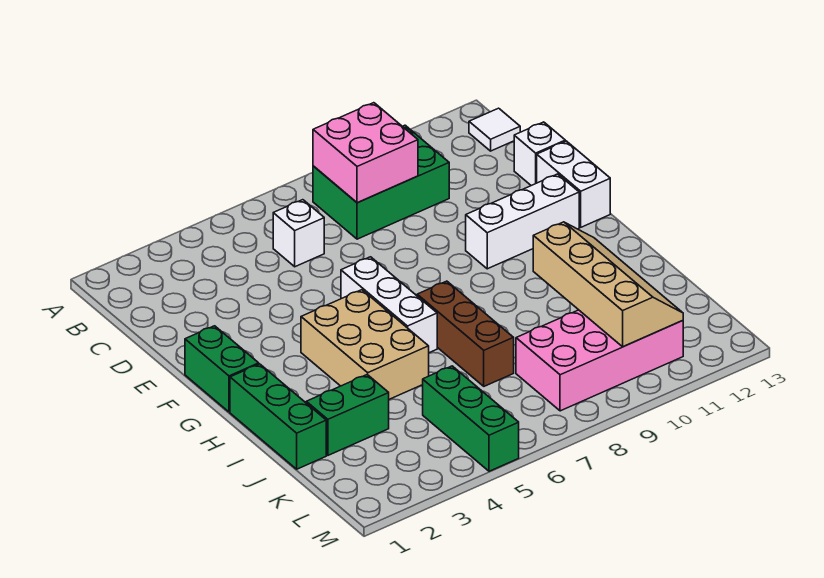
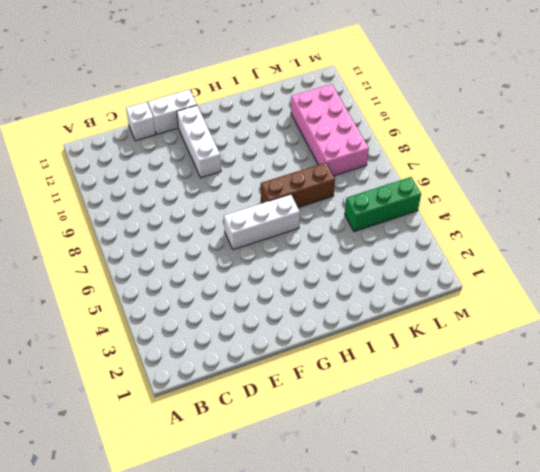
none -> green brick B8:C10 level 1
none -> white tile B13 level 1
none -> white brick C6 level 1

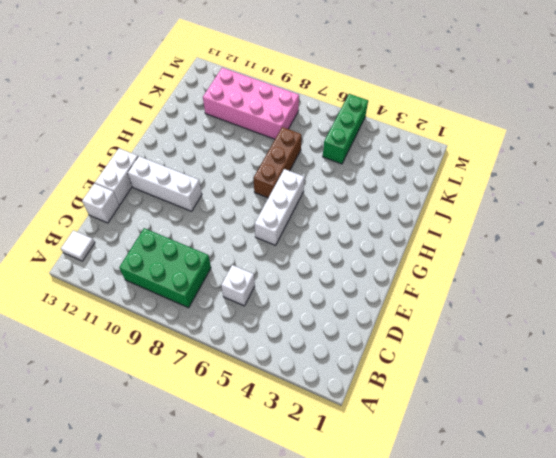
none -> green brick F1:G1 level 1
none -> tan brick G4:I5 level 1
none -> green brick H1:J1 level 1

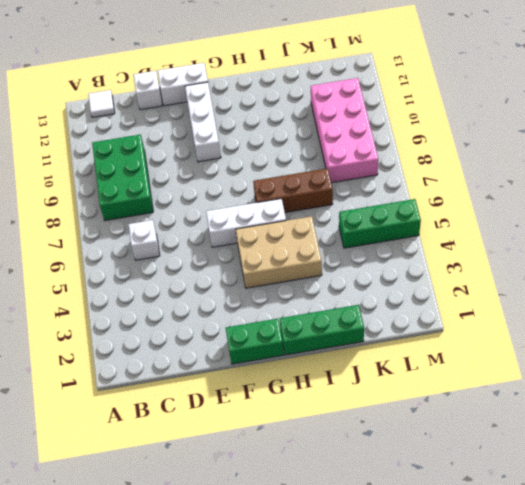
none -> green brick J2:J3 level 1
none -> pink brick B8:C9 level 2
none -> tan slope I10:L11 level 2 top 10

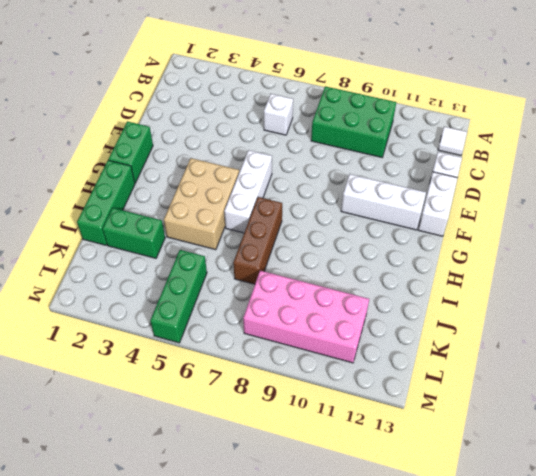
none -> pink brick B8:C9 level 2
none -> tan slope I10:L11 level 2 top 10

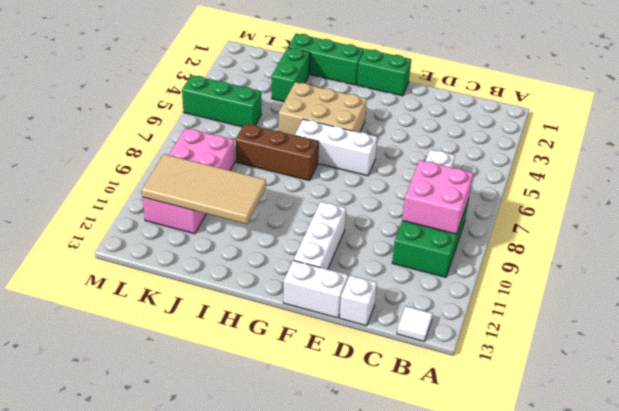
tan tile I10:L11 level 2 -> tan slope I10:L11 level 2 top 10

